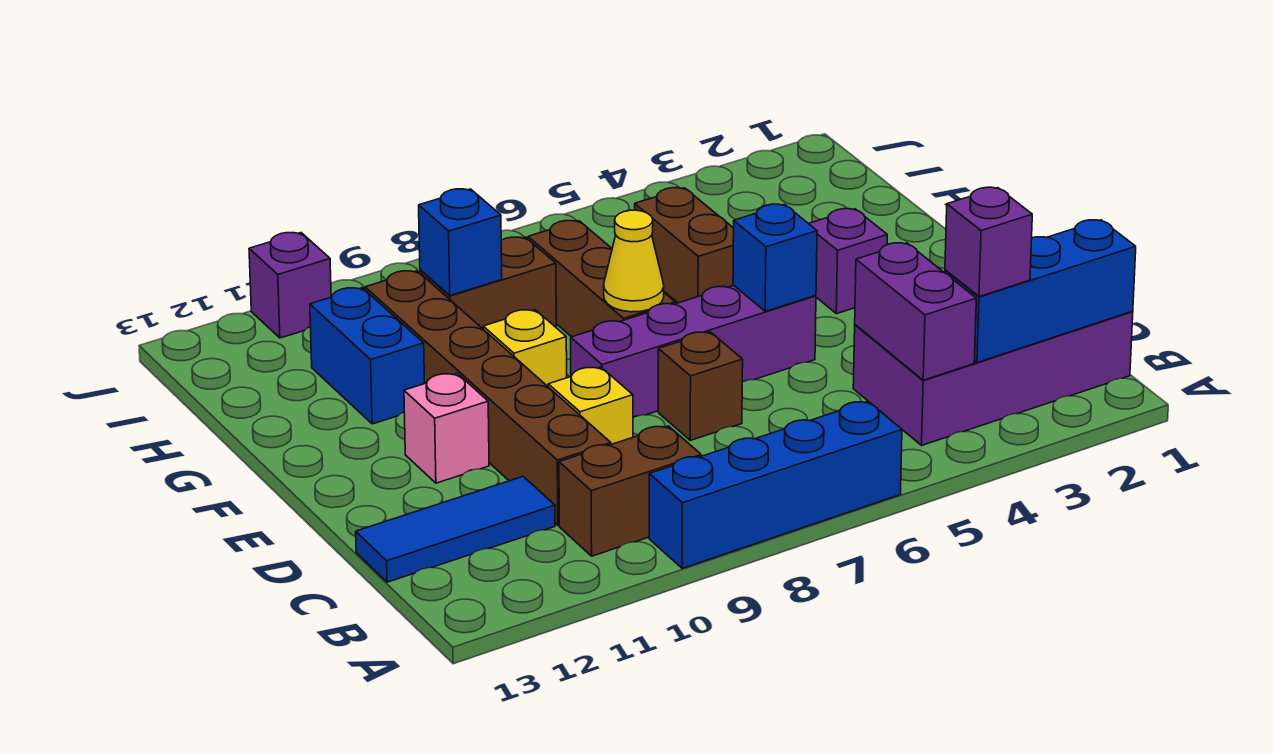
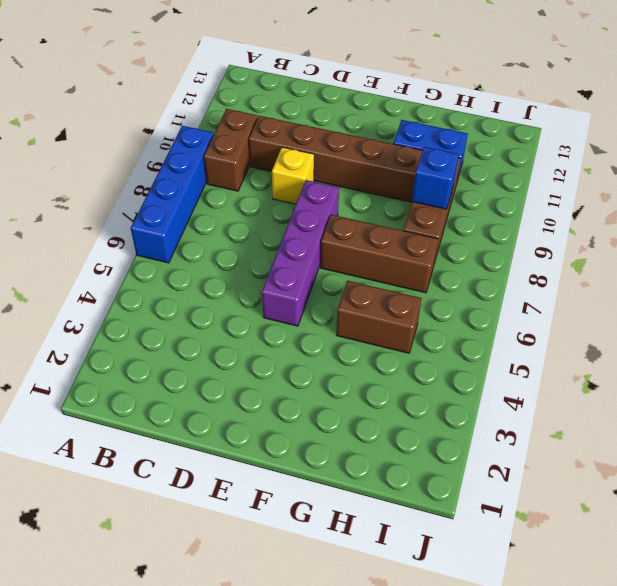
none -> purple brick B1:C4 level 1
none -> blue tile C11:C13 level 1
none -> brown brick D7 level 1

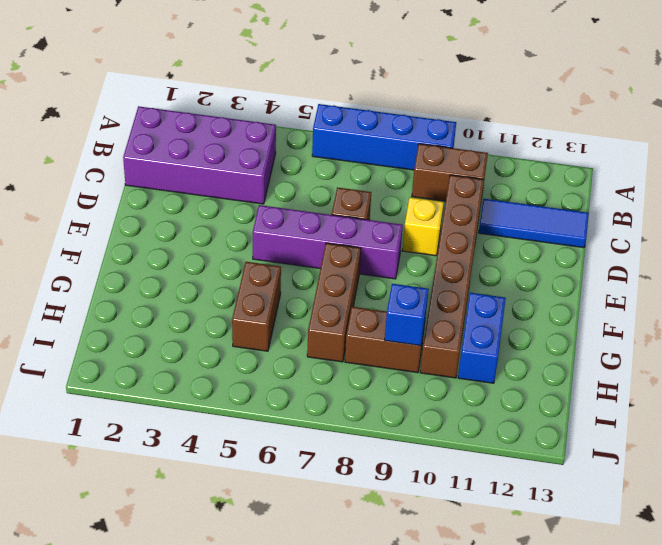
none -> pink brick E11 level 1
none -> purple brick F3 level 1
none -> yellow brick F9 level 1

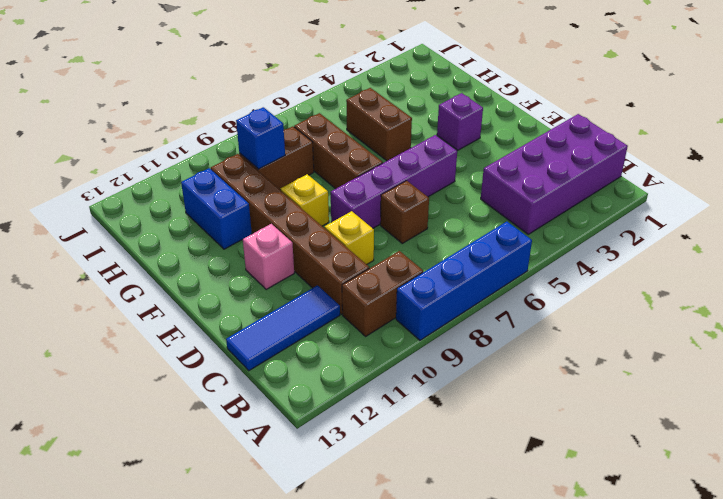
none -> purple brick J11 level 1
none -> blue brick B1:B3 level 2
none -> purple brick B4:C4 level 2

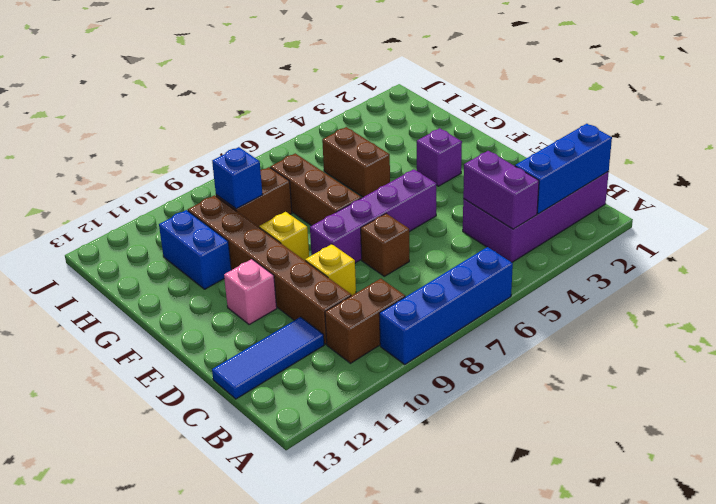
none -> purple brick J11 level 1
none -> blue brick E5 level 2
none -> yellow cone F7 level 2

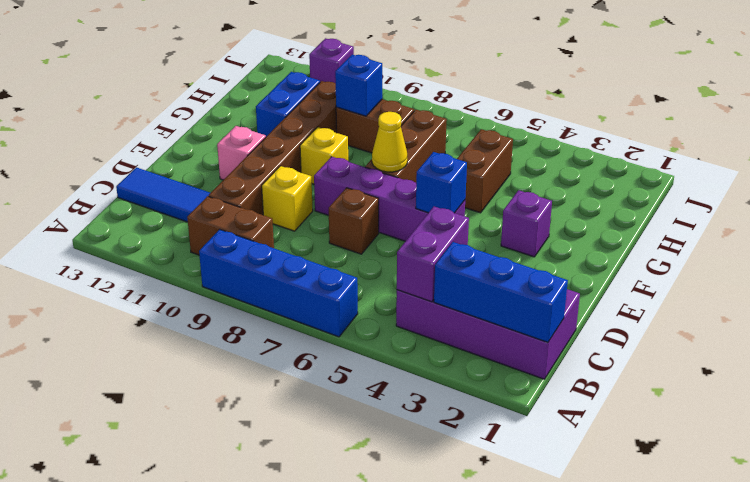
none -> purple brick B3 level 3

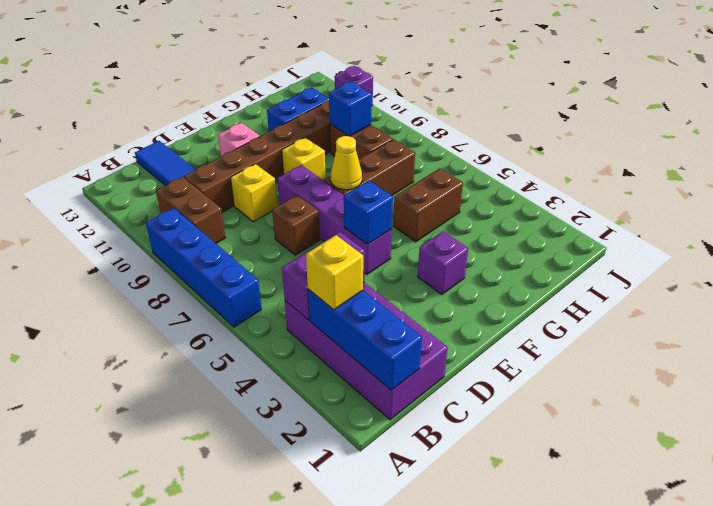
yellow brick B3 level 3 -> purple brick B3 level 3

